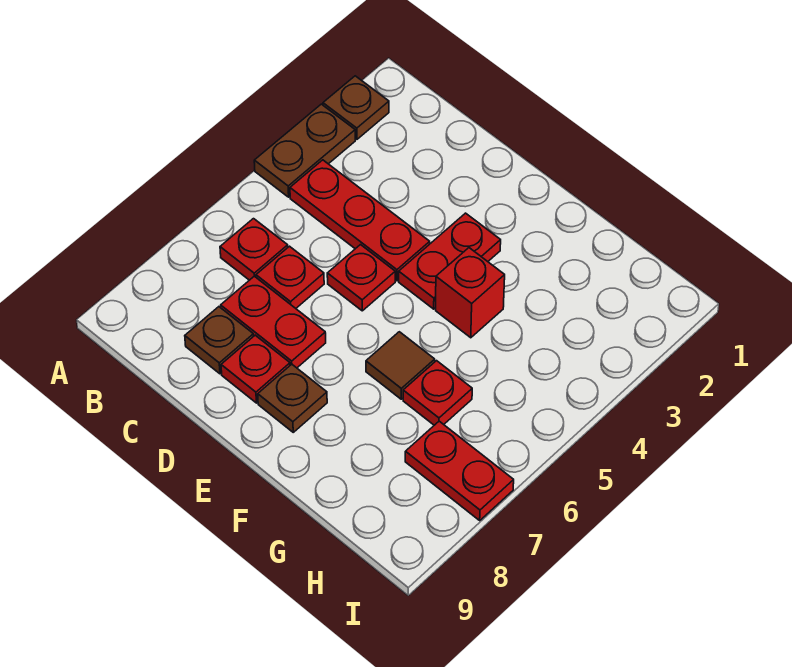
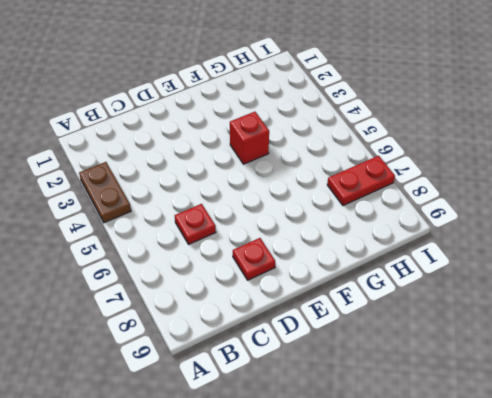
none -> brown plate A2 level 1
none -> red plate B4:D4 level 1
none -> red plate B6 level 1

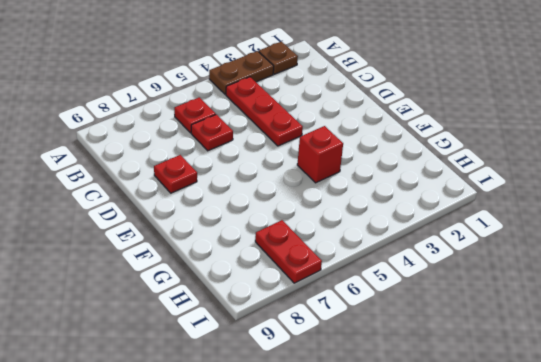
none -> red plate C7:D7 level 1
none -> brown plate C8 level 1
none -> red plate D5 level 1

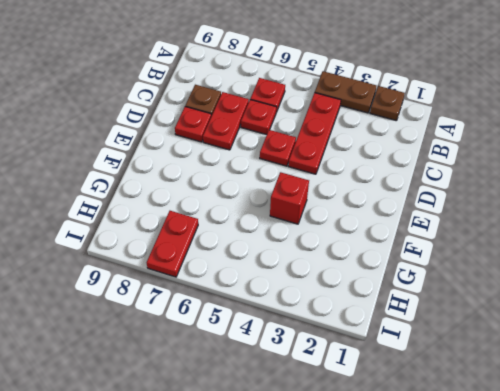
none -> red plate E3:E4 level 1
none -> brown plate E8 level 1
none -> brown tile F6 level 1

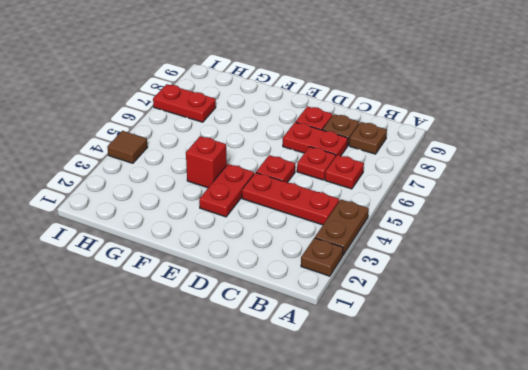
brown plate B8 level 1 -> brown plate E8 level 1
brown tile I4 level 1 -> brown tile F6 level 1
none -> red plate G6 level 1

